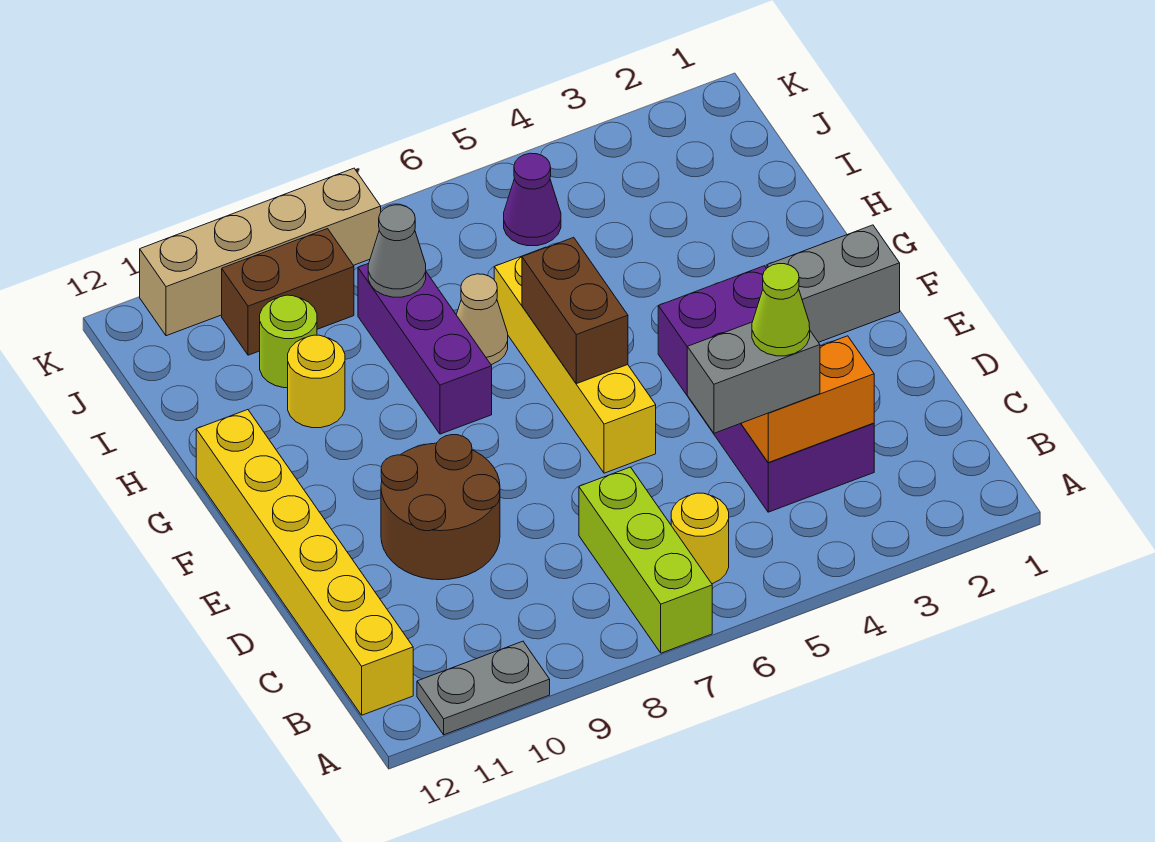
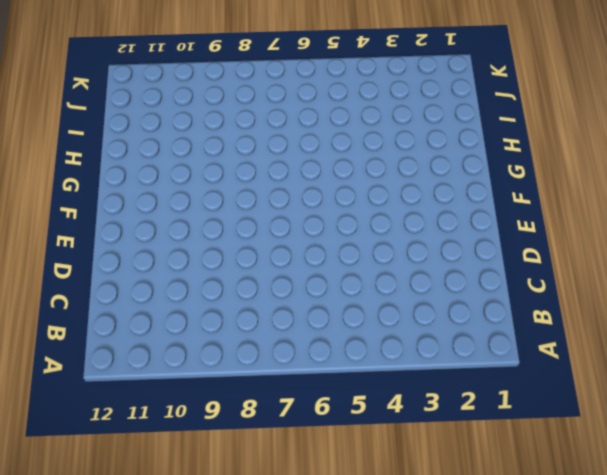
none -> lime brick A7:C7 level 1
none -> grey plate A10:A11 level 1
none -> yellow round brick B6 level 1

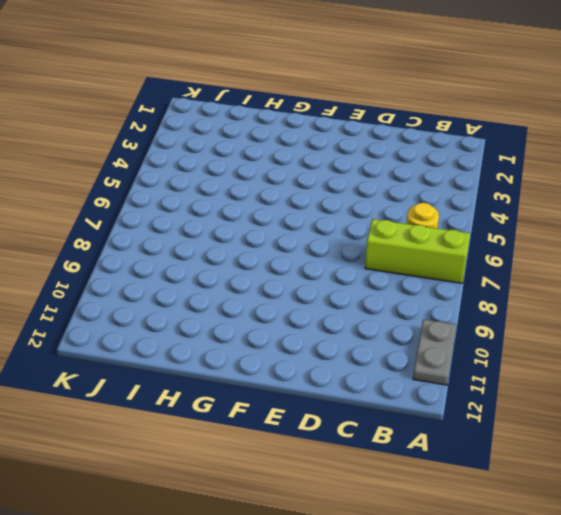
none -> yellow brick B12:G12 level 1
none -> purple brick C3:F4 level 1
none -> brown round brick D9:E10 level 1

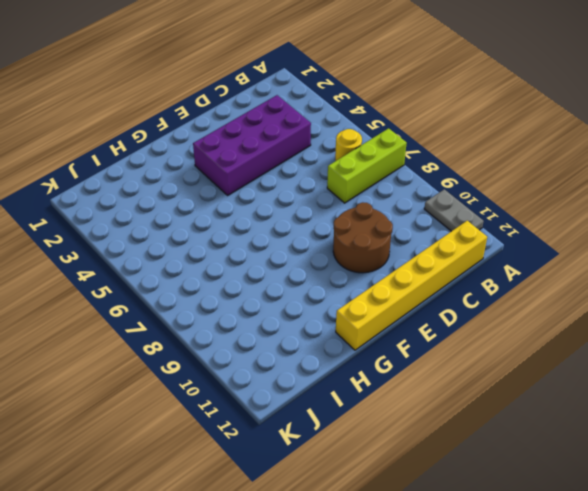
none -> yellow brick E6:H6 level 1
none -> grey brick F1:F2 level 1
none -> purple brick G8:I8 level 1

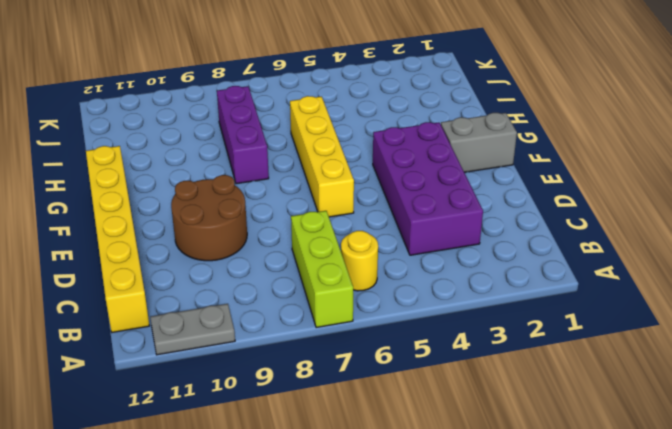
none -> tan cone H7 level 1
none -> yellow round brick H10 level 1
none -> lime round brick I10 level 1

